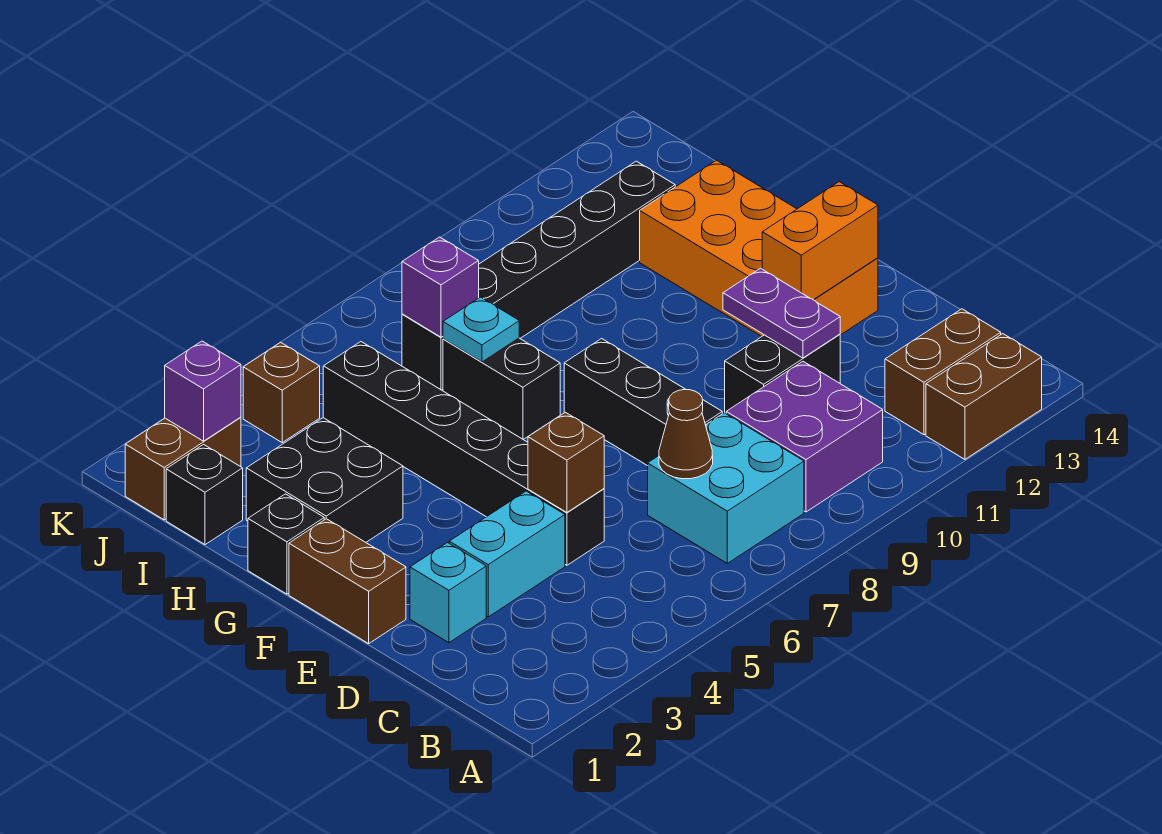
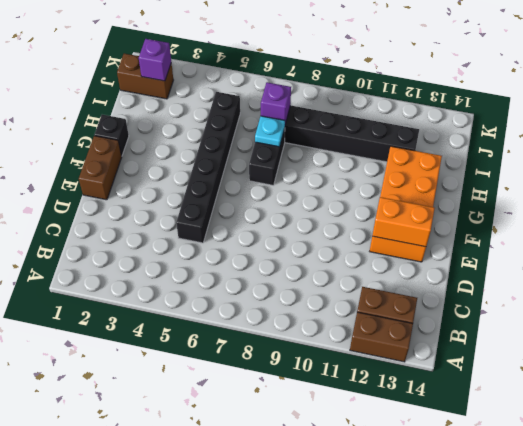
none -> cyan brick B7:C8 level 1
none -> purple brick B9:C10 level 1
none -> cyan brick D2 level 1

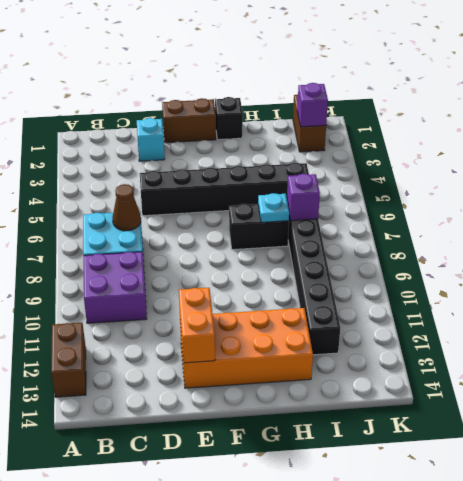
none -> brown brick B12:B13 level 1
none -> cyan brick D3:D4 level 1
none -> black brick D8:F8 level 1

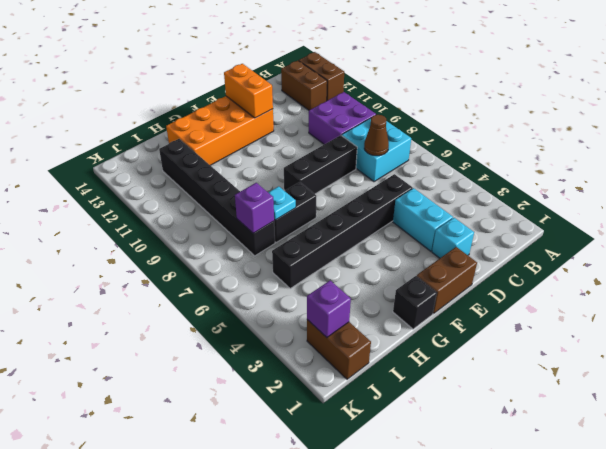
none -> black brick D10:D11 level 1
none -> black brick G2:H3 level 1
none -> black brick I1 level 1

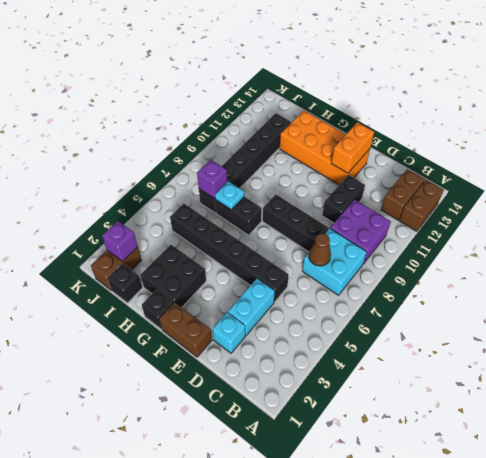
none -> brown brick J4 level 1
none -> brown brick D5 level 2
none -> purple plate D11:E11 level 2

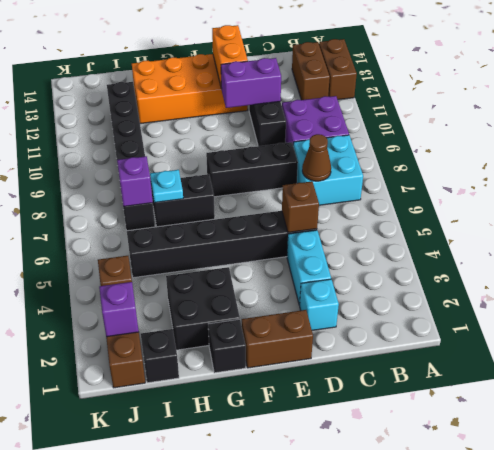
purple brick D11:E11 level 2 -> purple plate D11:E11 level 2

